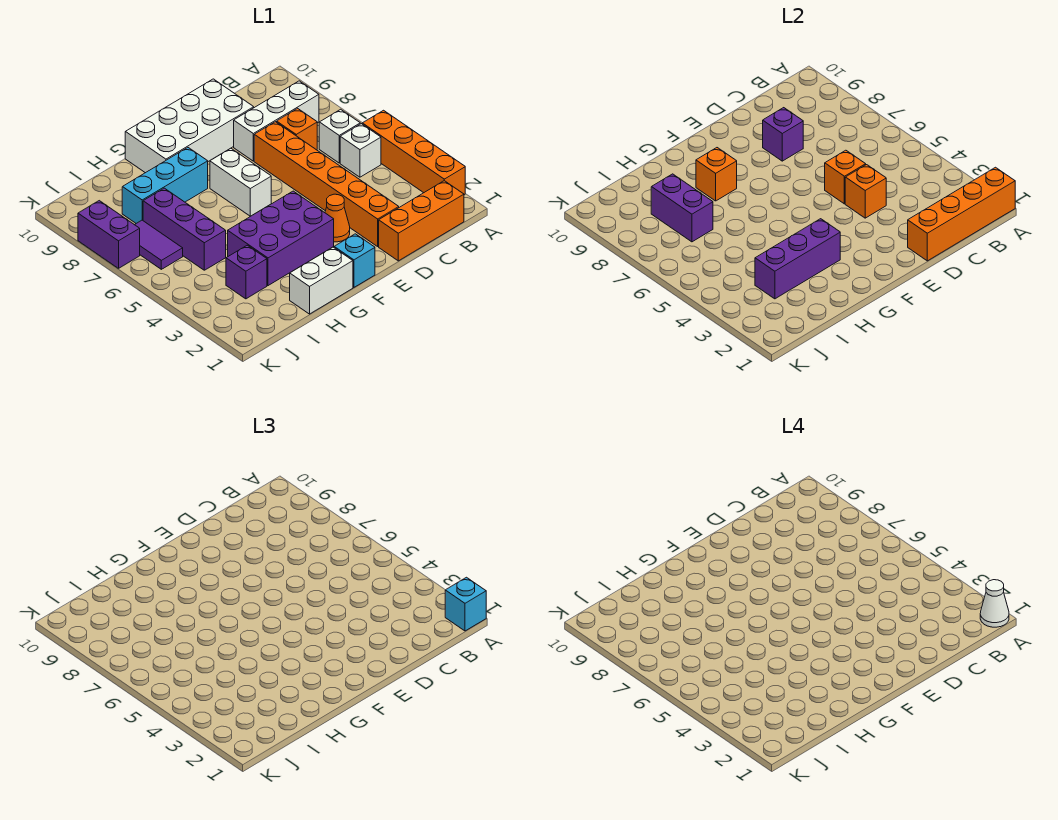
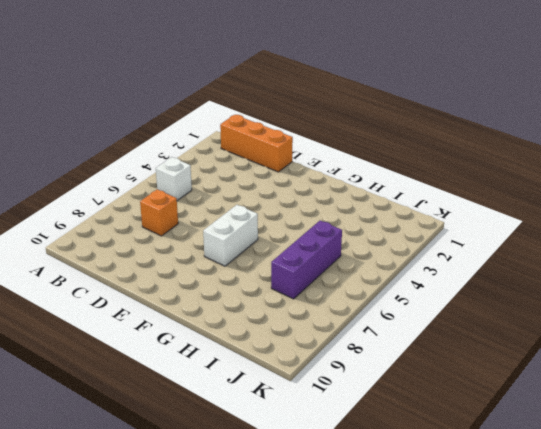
none -> orange brick A2:A5 level 1
none -> white brick B6 level 1
none -> white brick B8:D8 level 1

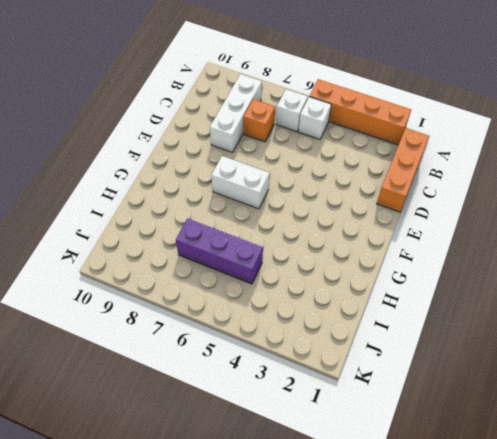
none -> orange brick D2:D7 level 1
none -> white brick D9:G10 level 1
none -> orange cone E3 level 1

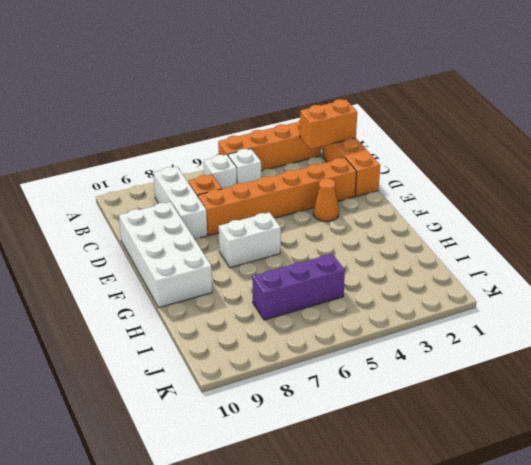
orange brick B1:B2 level 2 -> orange brick A1:D1 level 2
none -> cyan brick F1 level 1
none -> purple brick F3:H4 level 1
none -> white brick G1:H1 level 1

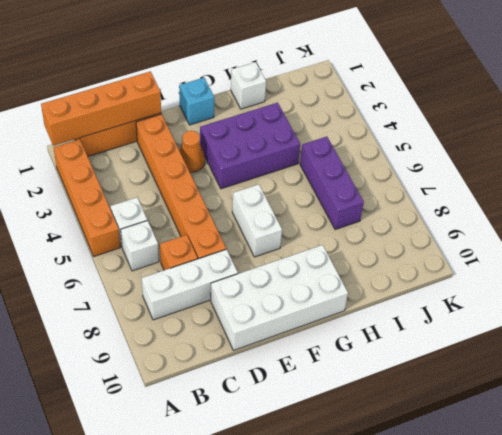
white brick H1 level 1 -> white brick G1:H1 level 1
none -> cyan brick G8:I8 level 1
none -> purple brick I3 level 1
none -> purple tile J6:J7 level 1

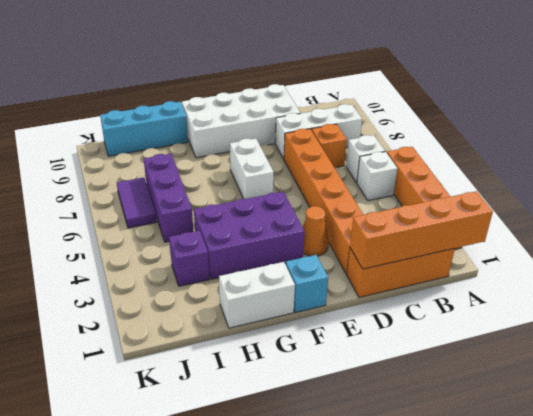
cyan brick H10:J10 level 1 -> cyan brick G8:I8 level 1
none -> purple brick K7:K8 level 1
none -> orange brick D4 level 2
none -> orange brick D5 level 2

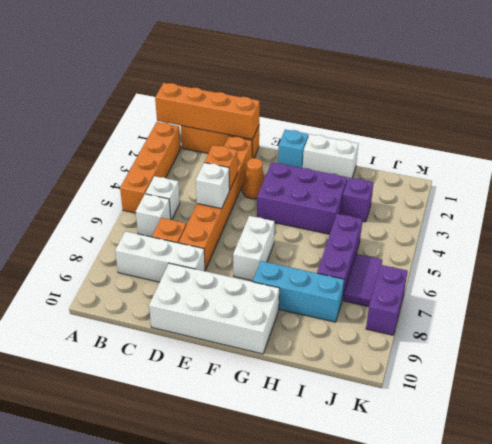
white brick D5 level 2 -> orange brick D5 level 2
none -> purple brick D8 level 2
none -> purple brick G3:I3 level 2
none -> orange brick G8 level 2

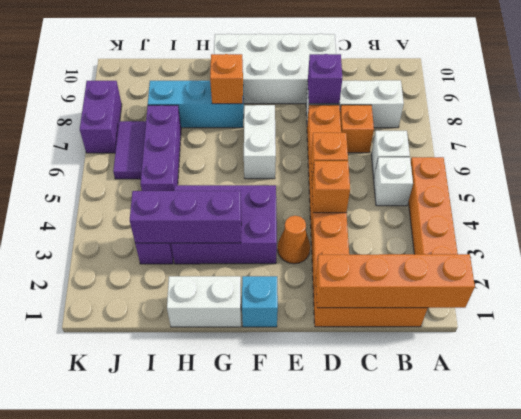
none -> purple brick I7:I8 level 2
none -> cyan brick A1 level 3
none -> white cone A1 level 4

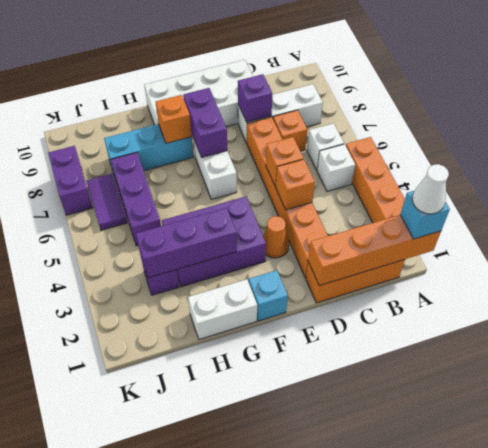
purple brick F7:F8 level 2 -> purple brick I7:I8 level 2

